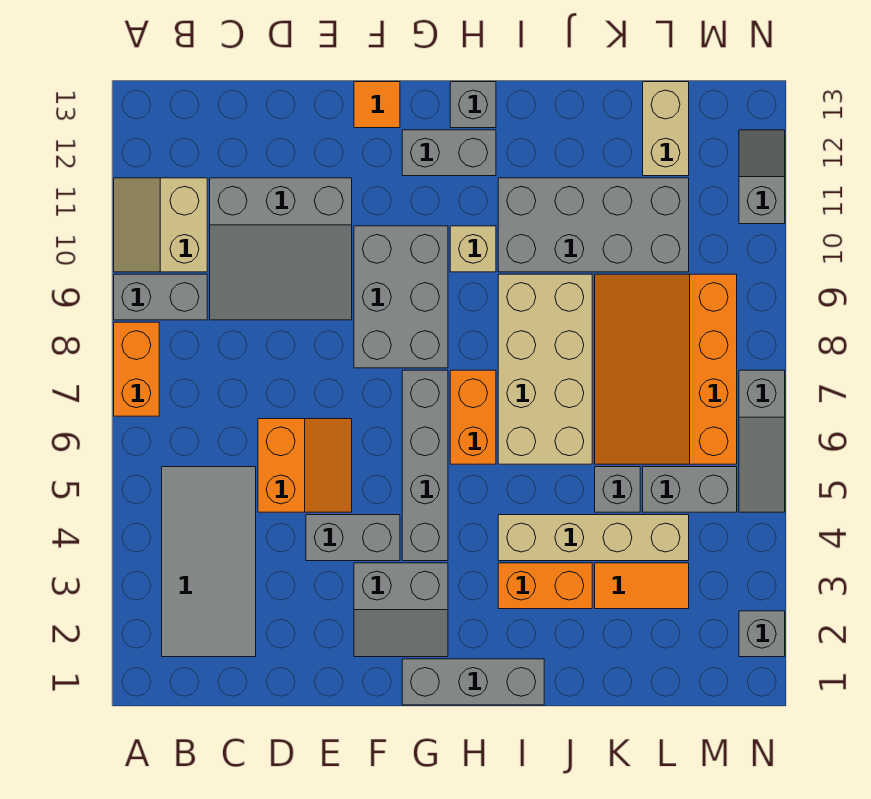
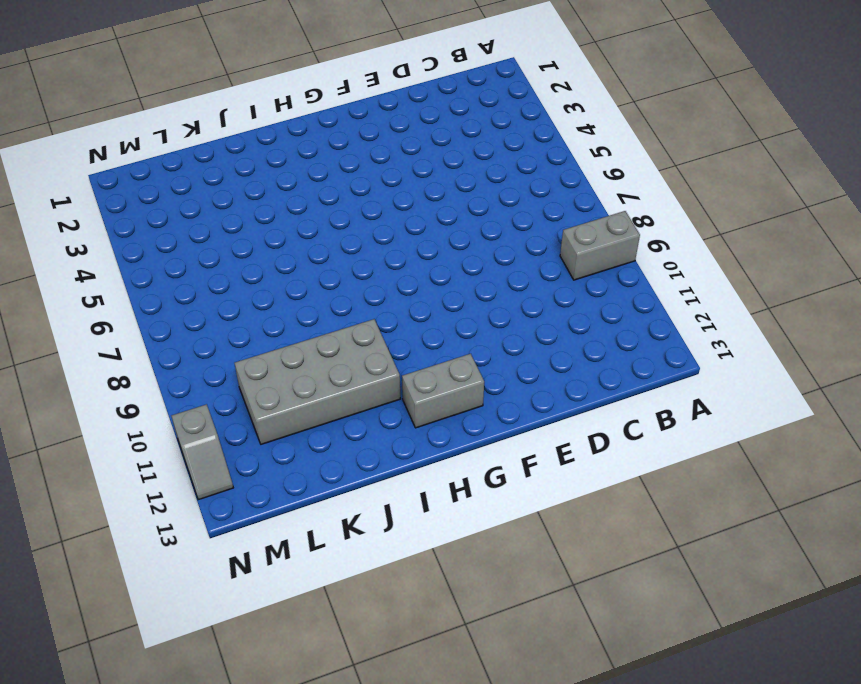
none -> orange brick A7:A8 level 1
none -> tan slope A10:B11 level 1 top B
none -> grey tile B2:C5 level 1

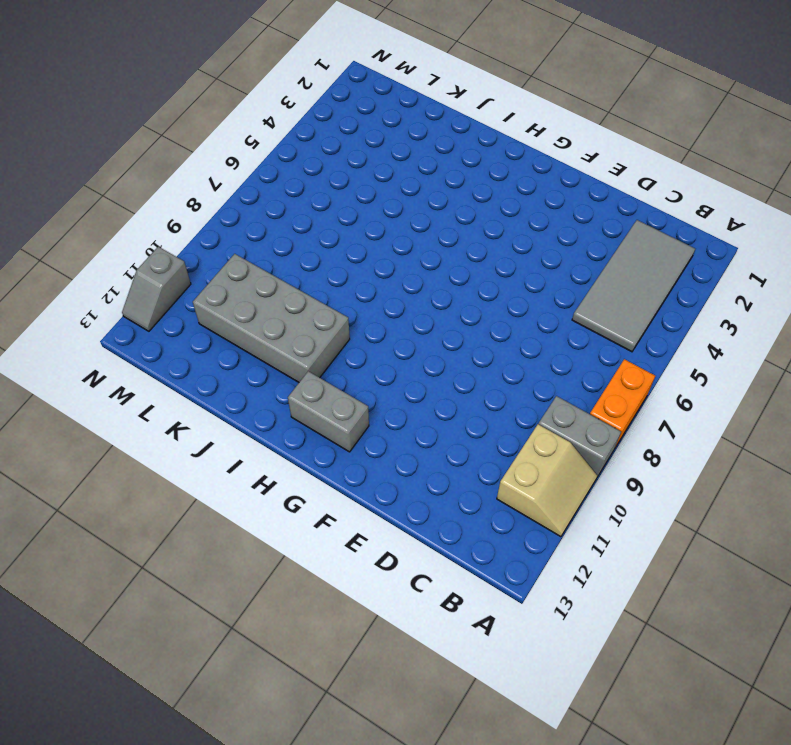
none -> grey slope C9:E11 level 1 top 11
none -> orange slope D5:E6 level 1 top D
none -> grey brick E4:F4 level 1

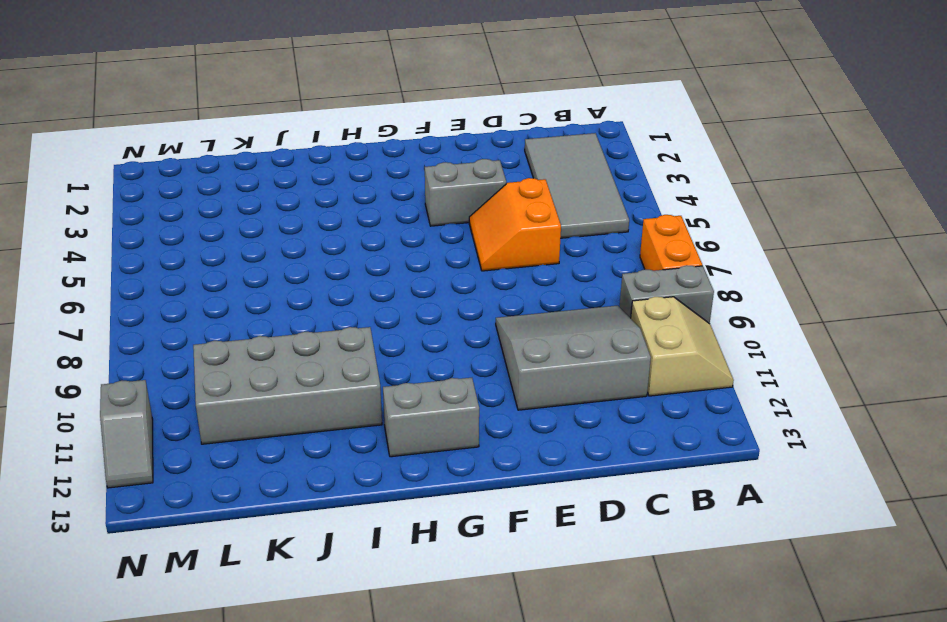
none -> grey slope F2:G3 level 1 top 3
none -> grey brick F8:G10 level 1
none -> orange tile F13 level 1

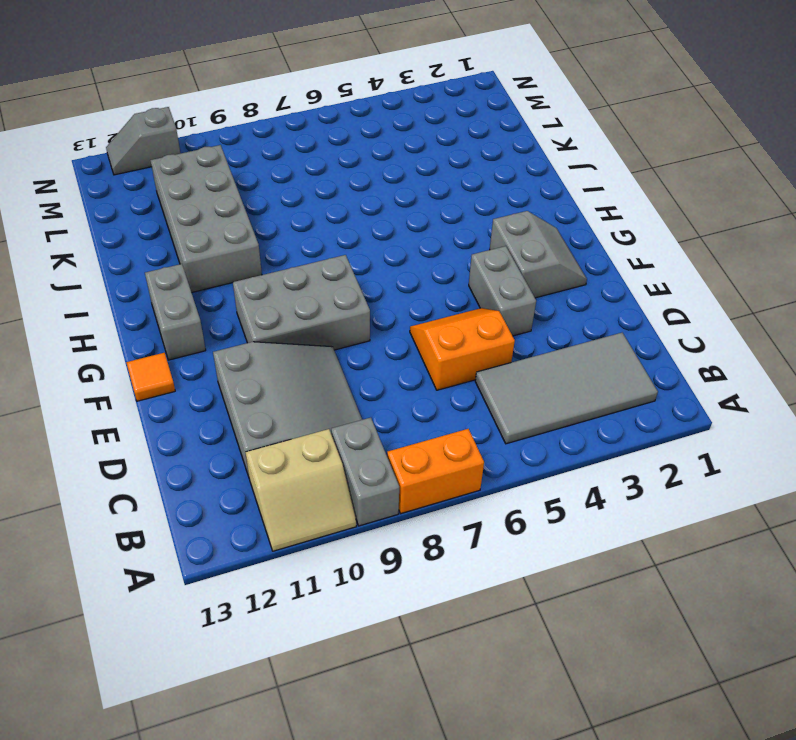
none -> grey brick G1:I1 level 1
none -> grey brick G4:G7 level 1
none -> orange brick H6:H7 level 1

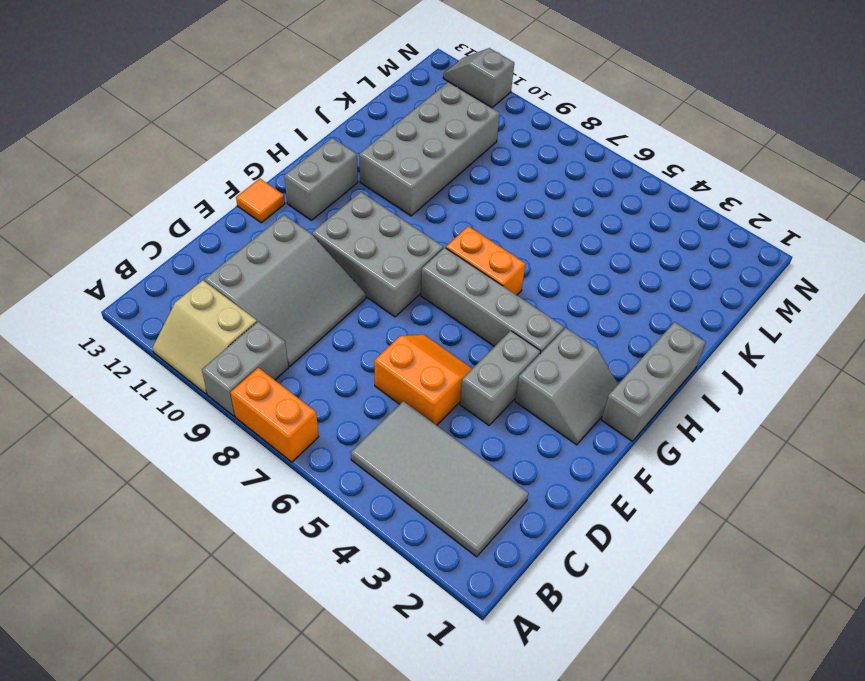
none -> tan brick H10 level 1
none -> grey brick H13 level 1
none -> orange brick I3:J3 level 1

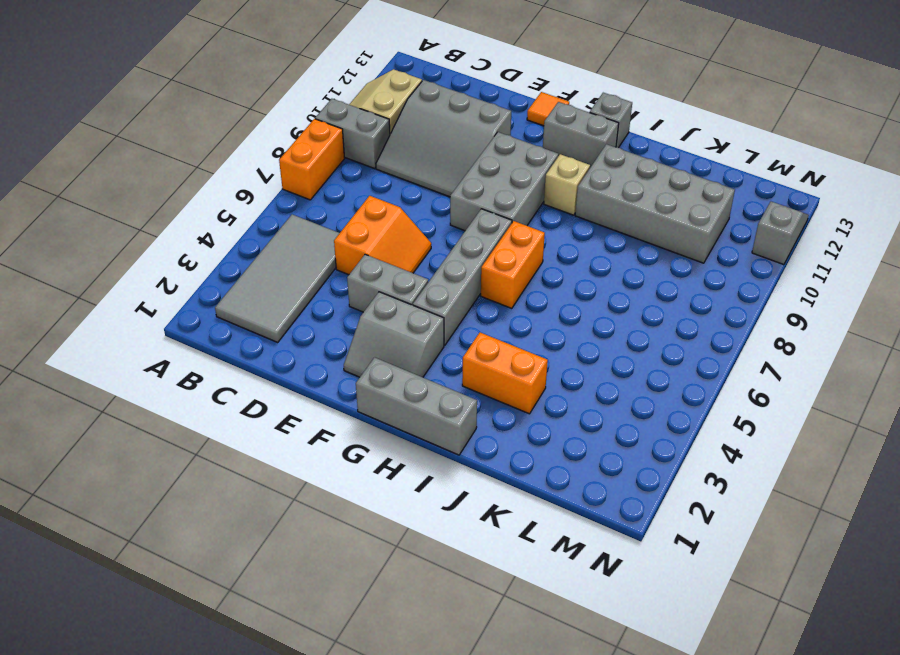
none -> tan brick I4:L4 level 1
none -> tan brick I6:J9 level 1
none -> orange tile K3:L3 level 1

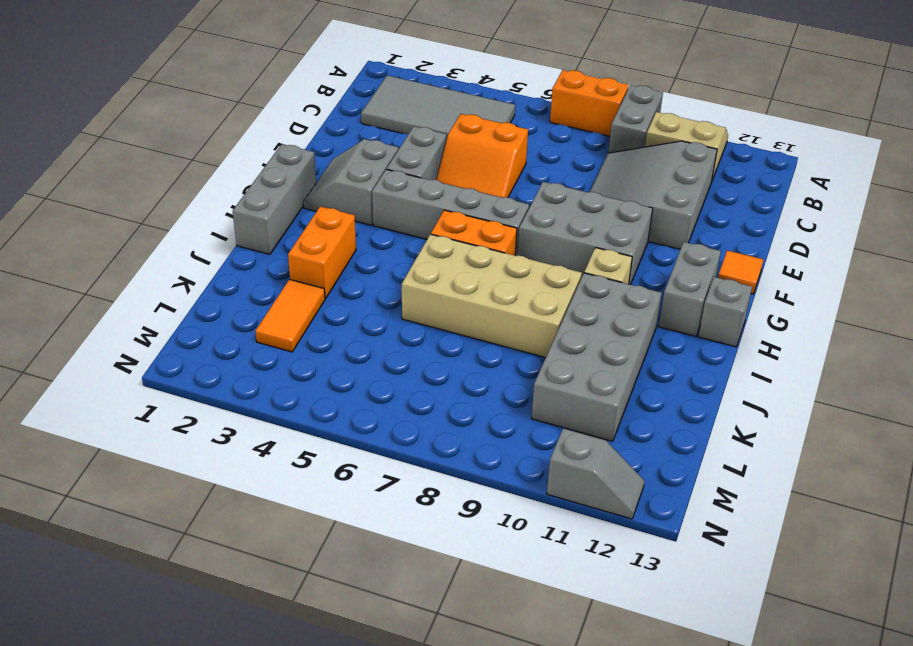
none -> tan brick I4:L4 level 1
none -> grey brick K5 level 1
none -> orange slope K6:M9 level 1 top M

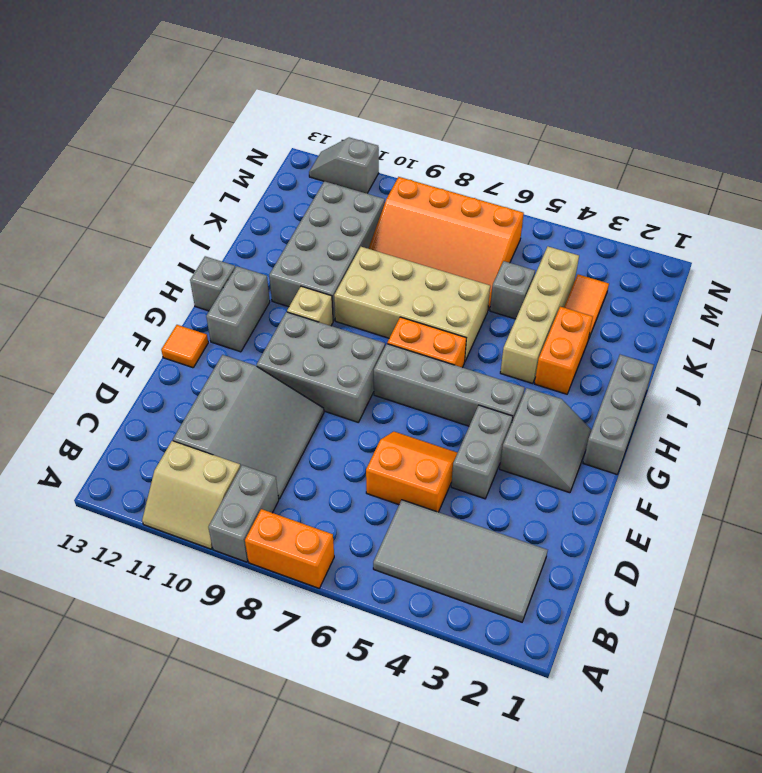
none -> grey brick L5:M5 level 1
none -> tan brick L12:L13 level 1
none -> grey brick N2 level 1

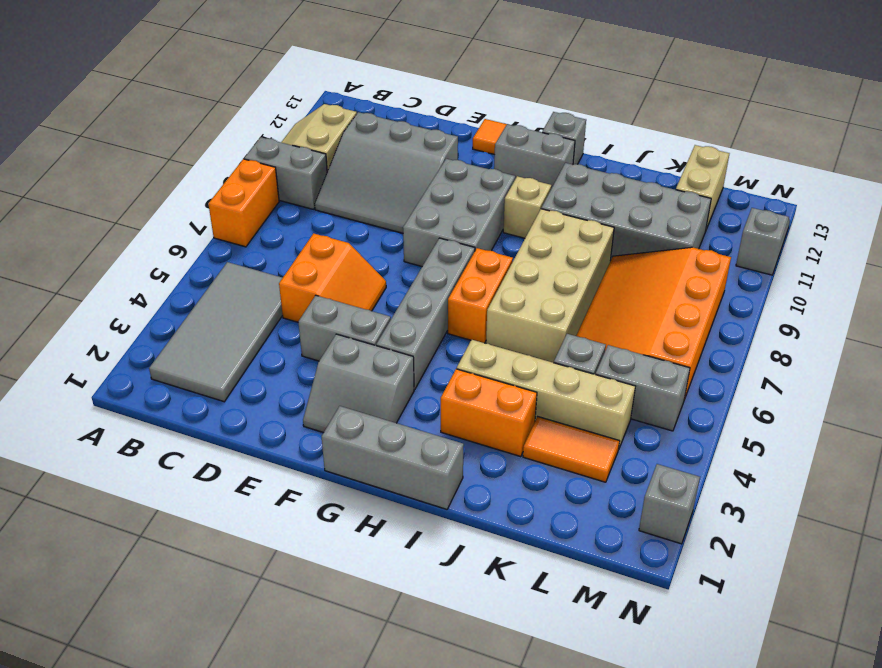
none -> grey slope N5:N7 level 1 top 7

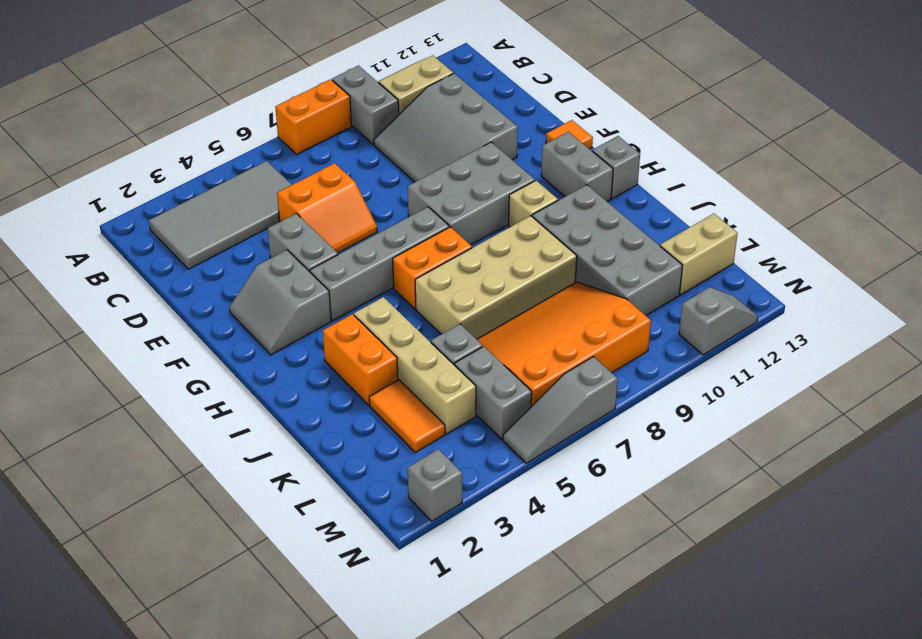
none -> grey brick G1:I1 level 1

